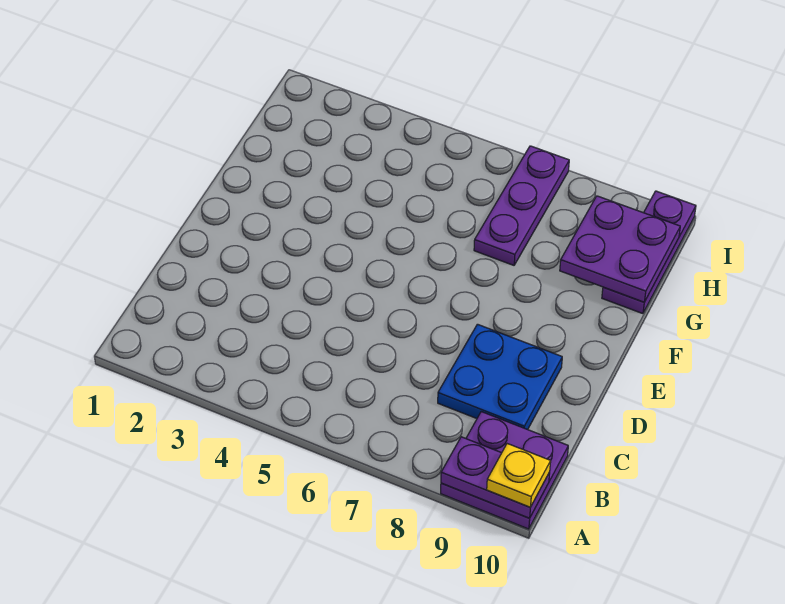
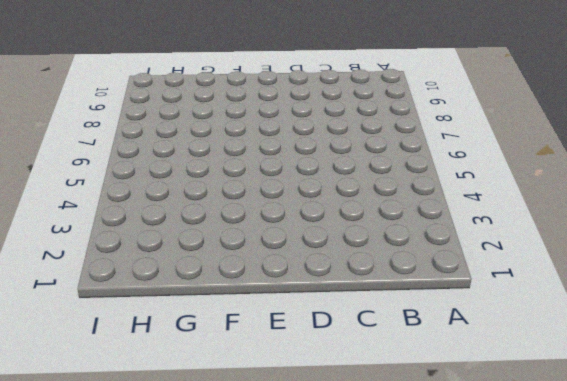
none -> purple plate A9:B10 level 1
none -> blue plate C8:D9 level 1

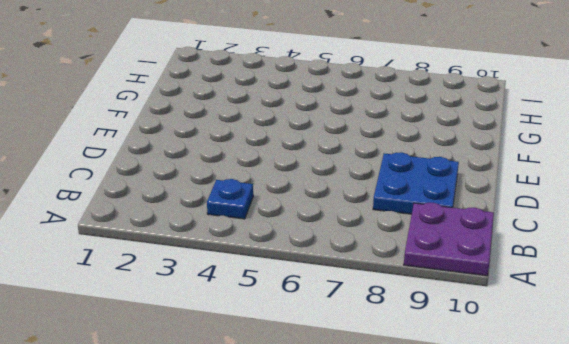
blue plate B4 level 1 -> none
none -> purple plate G7:I7 level 1
none -> purple plate G10:I10 level 1

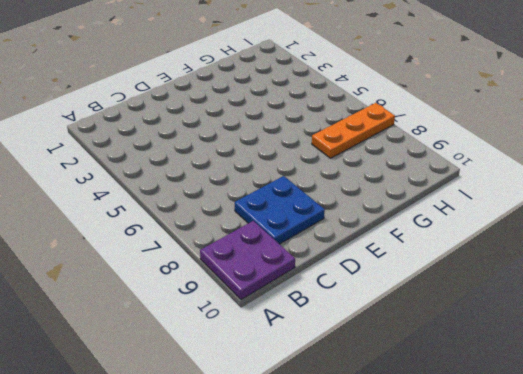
orange plate G7:I7 level 1 -> purple plate G7:I7 level 1
none -> purple plate G10:I10 level 1
none -> purple plate A9:A10 level 2

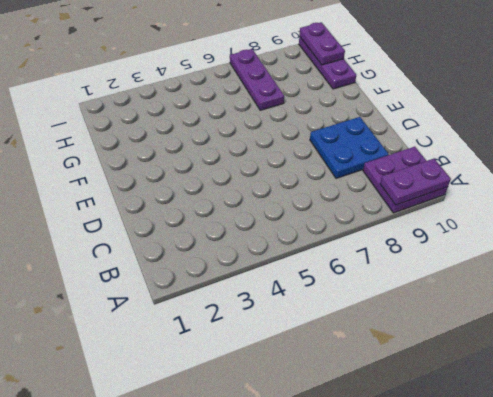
purple plate H10:I10 level 2 -> purple plate G9:H10 level 2
none -> yellow plate A10 level 3

